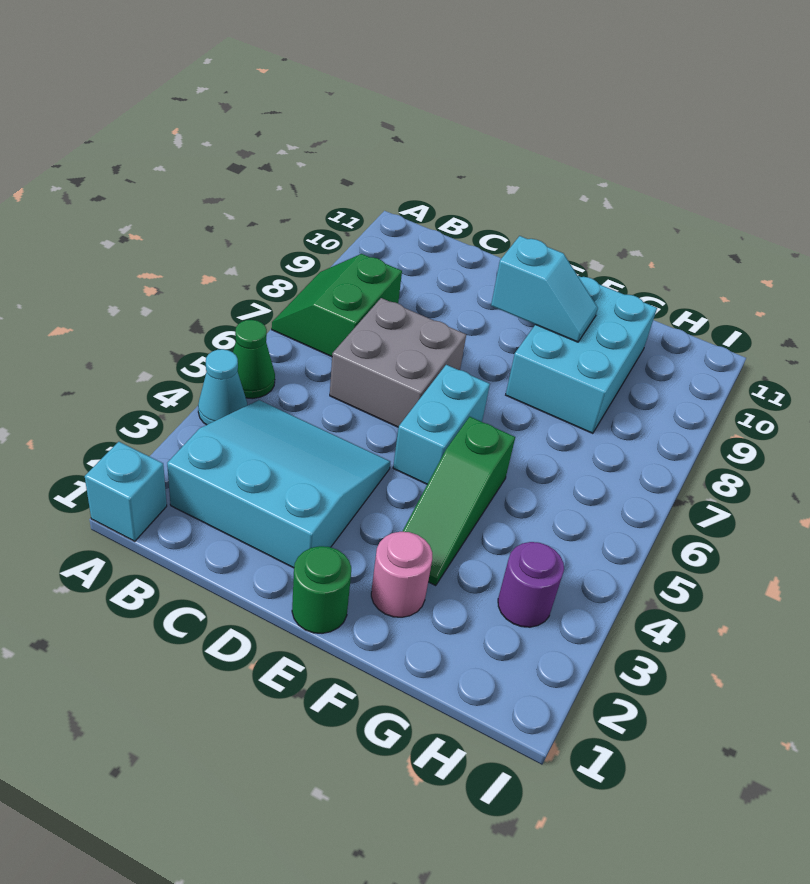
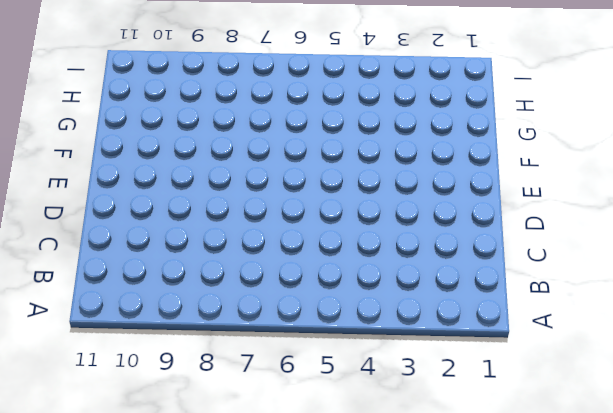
none -> cyan brick A1 level 1
none -> cyan cone A4 level 1
none -> green cone A5 level 1

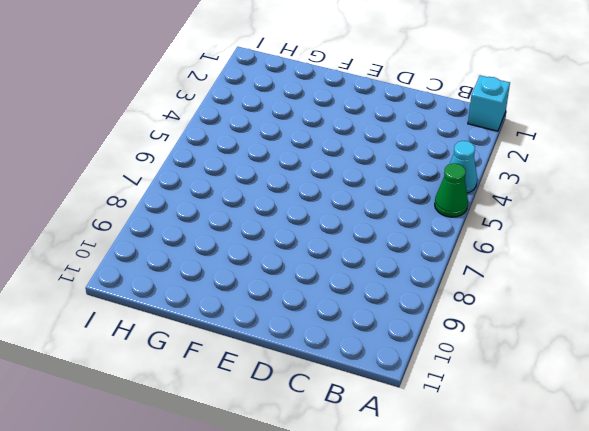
none -> green slope A7:B8 level 1 top B
none -> cyan slope B2:D4 level 1 top 2
none -> grey brick C6:D7 level 1

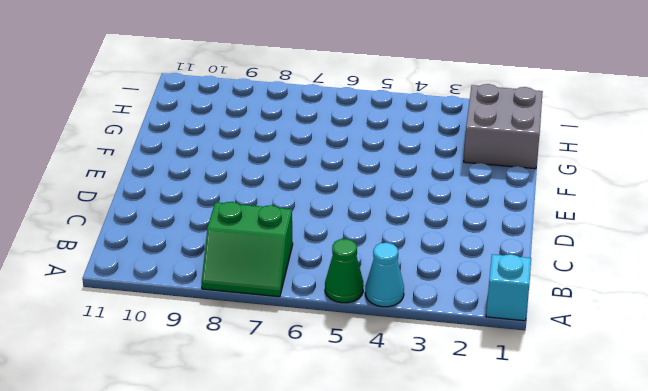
grey brick G1:H2 level 1 -> grey brick C6:D7 level 1
none -> cyan slope B2:D4 level 1 top 2
none -> green round brick E1 level 1
none -> cyan brick E5:E6 level 1

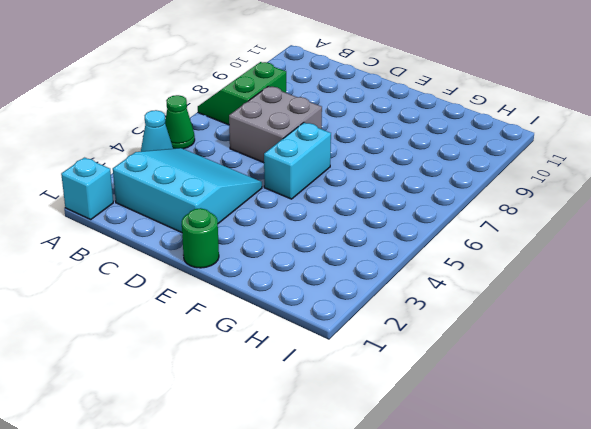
none -> pink round brick F2 level 1
none -> green slope F3:F5 level 1 top 5
none -> cyan brick F8:G10 level 1

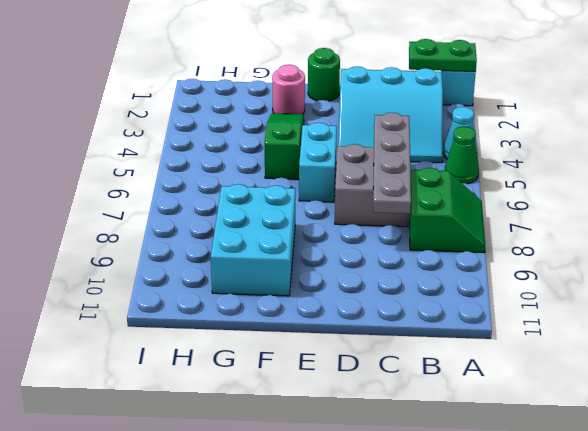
green plate A1:B1 level 2 -> none
grey plate C5:C8 level 2 -> none
none -> purple round brick H3 level 1
none -> cyan slope E9:F9 level 2 top E

